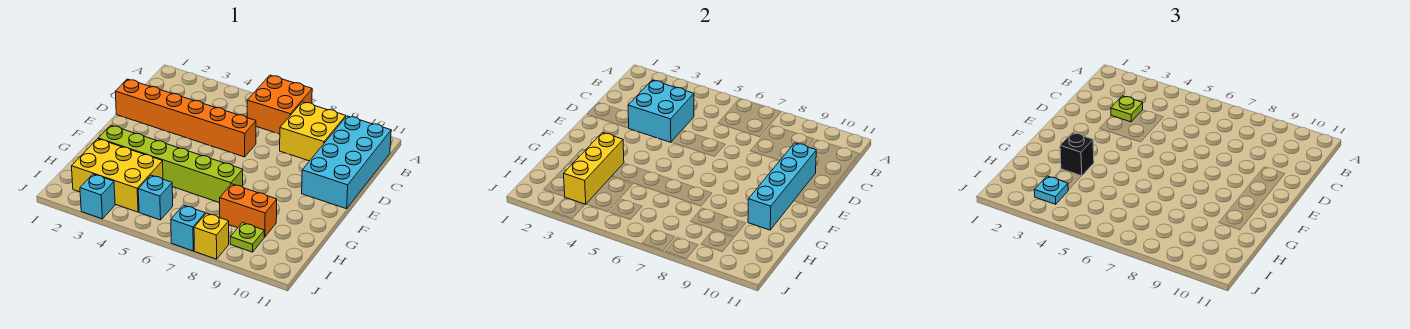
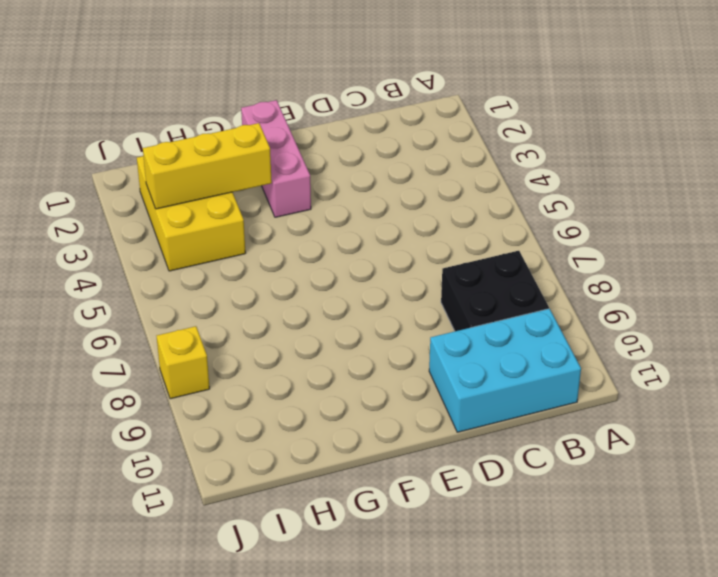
black brick B8:C9 level 1 -> yellow brick B8:C9 level 1
cyan brick B10:D11 level 1 -> cyan brick B10:E11 level 1
pink brick F1:F3 level 1 -> none
none -> orange brick A6:B7 level 1
none -> orange brick D1:D6 level 1
none -> lime brick G2:G7 level 1

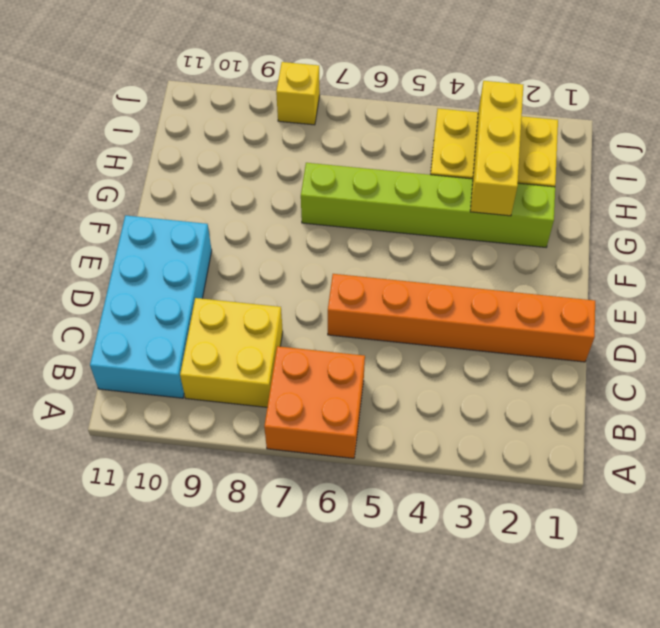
none -> orange brick H8:H9 level 1
none -> cyan brick I5 level 1
none -> lime plate I9 level 1

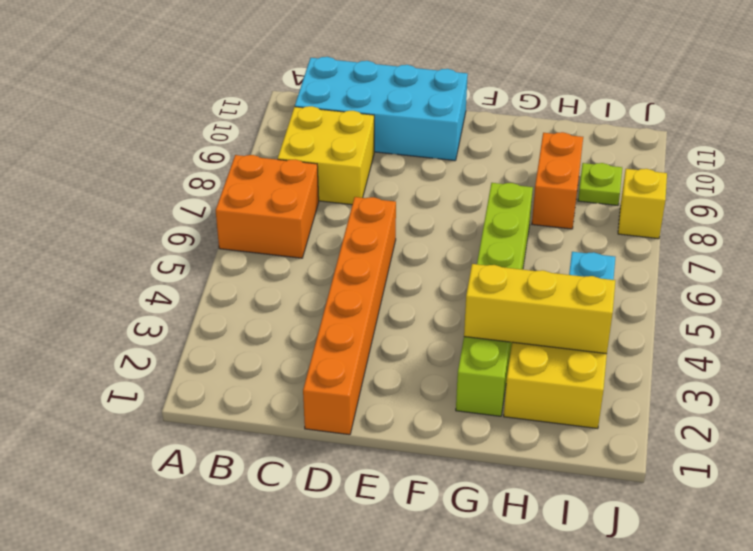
none -> cyan brick J3 level 1
none -> cyan brick J7 level 1
none -> cyan brick C3:D4 level 2

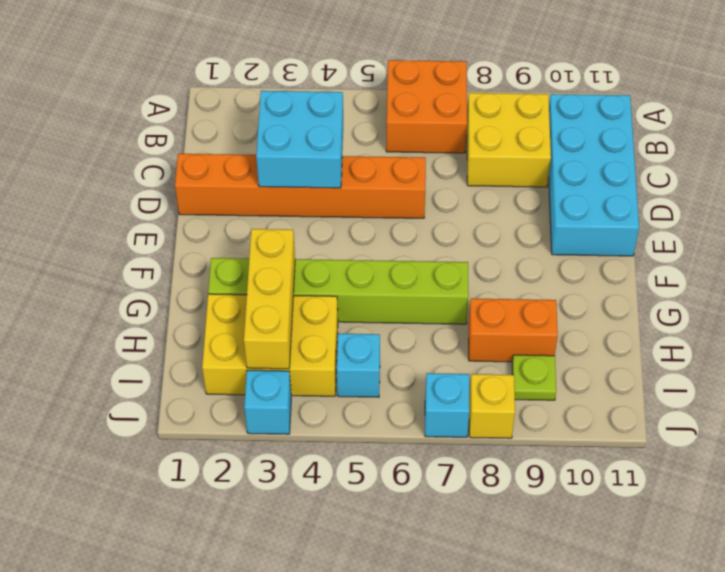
none -> cyan brick D10:G10 level 2
none -> lime plate C3 level 3
none -> black brick G3 level 3

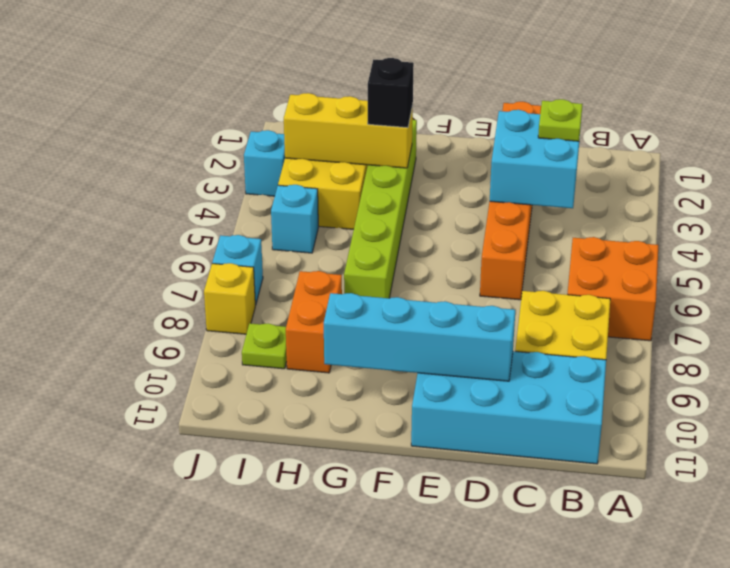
none -> cyan plate I3 level 3

